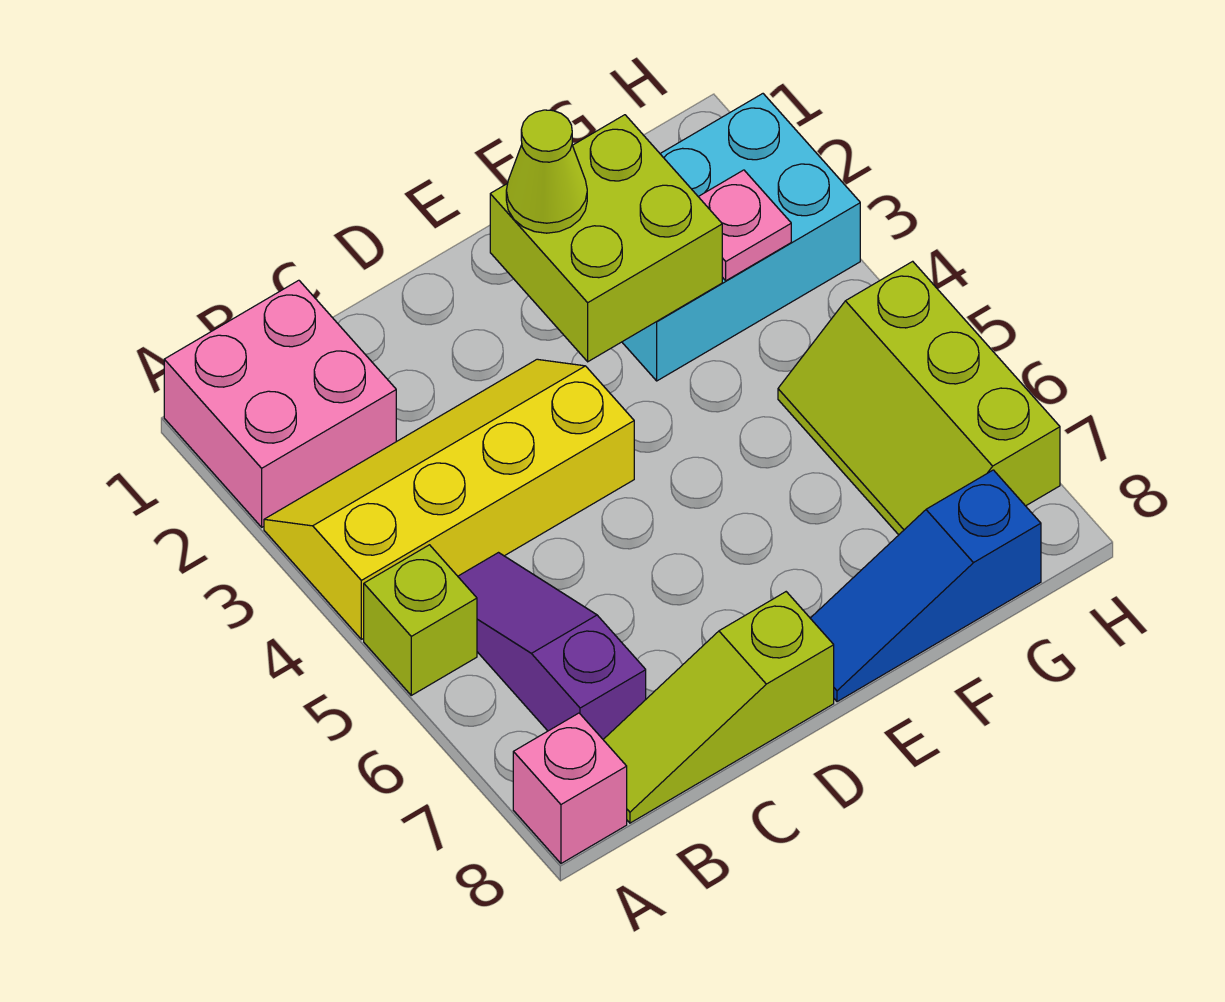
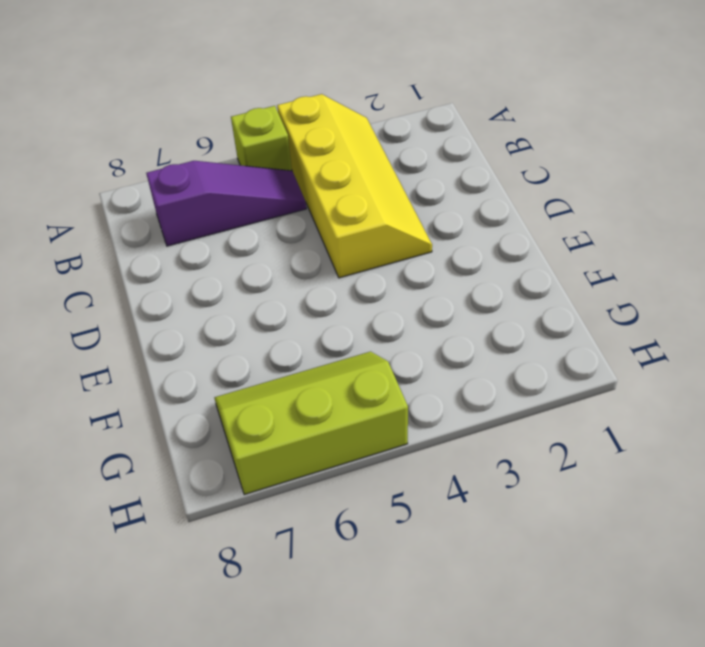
none -> pink brick A1:B2 level 1
none -> pink brick A8 level 1
none -> lime slope B8:D8 level 1 top D

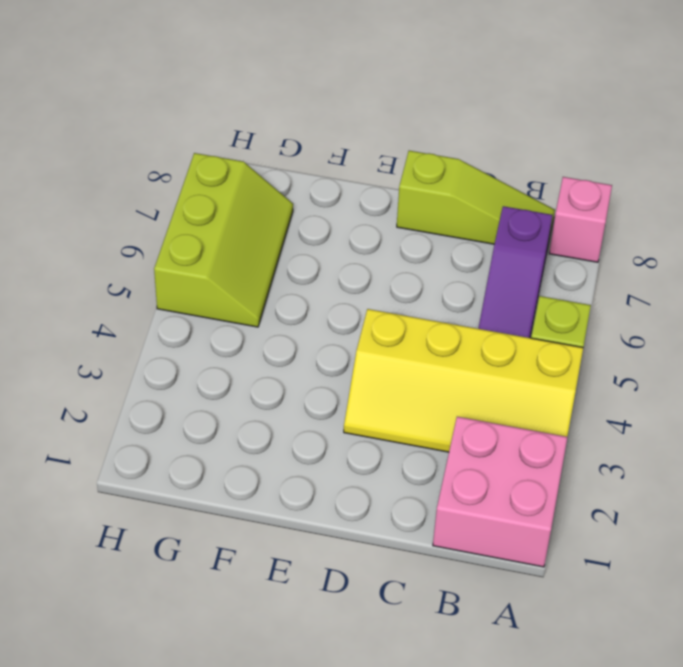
none -> blue slope E8:G8 level 1 top G
none -> cyan brick F2:H3 level 1
none -> lime brick E2:F3 level 2

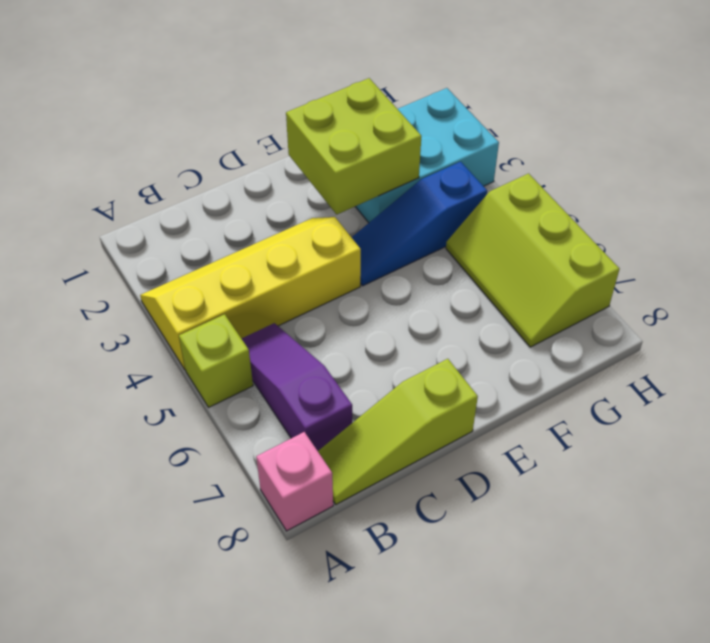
blue slope E4:G4 level 1 top G -> blue slope E8:G8 level 1 top G
none -> pink brick A1:B2 level 1
none -> pink plate G3 level 2
none -> lime cone E2 level 3

